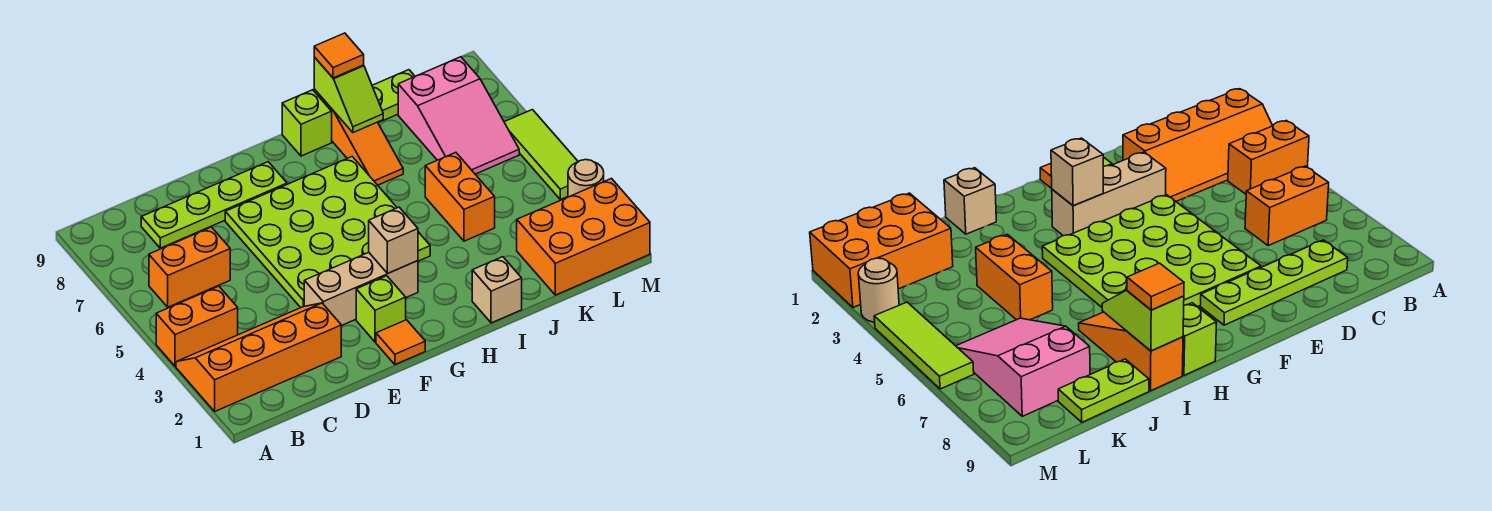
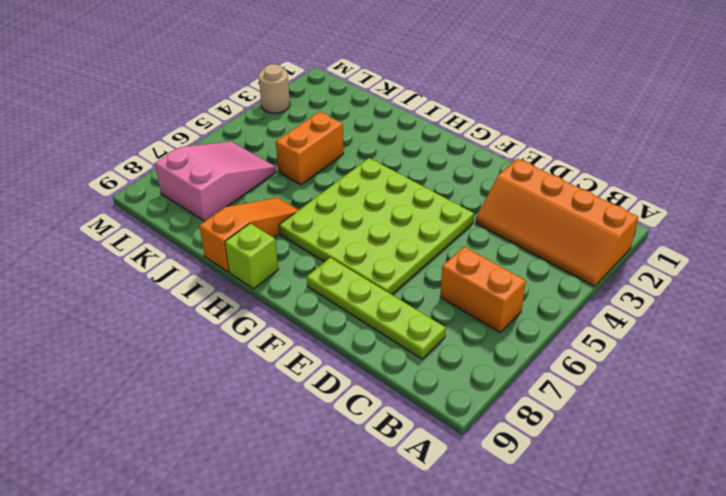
none -> orange brick A4:B4 level 1
none -> tan brick E3:G3 level 1
none -> orange tile F1 level 1

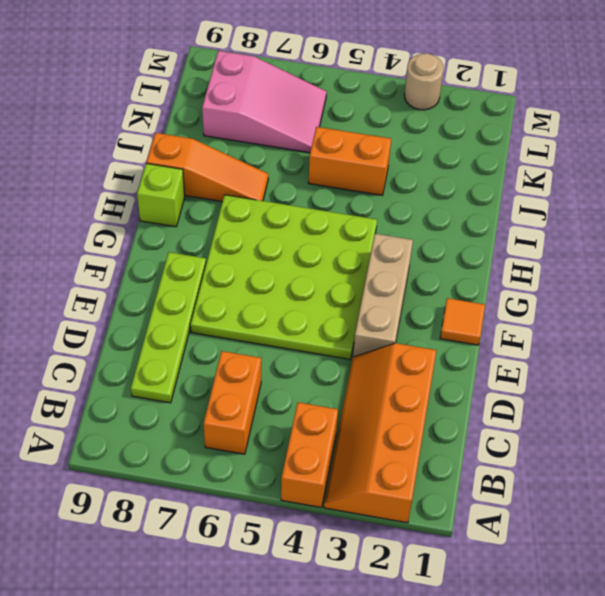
none -> lime brick F2 level 1
none -> tan brick I1 level 1
none -> lime plate J9:K9 level 1

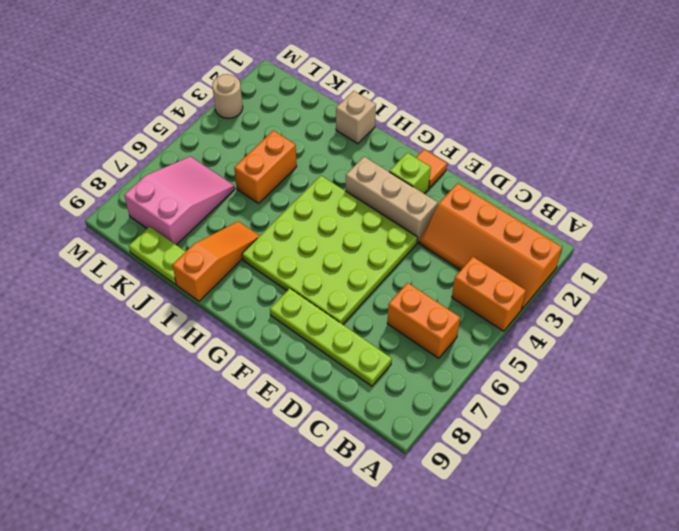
none -> lime brick H9 level 1
none -> orange brick K1:M2 level 1
none -> lime tile M4:M6 level 1

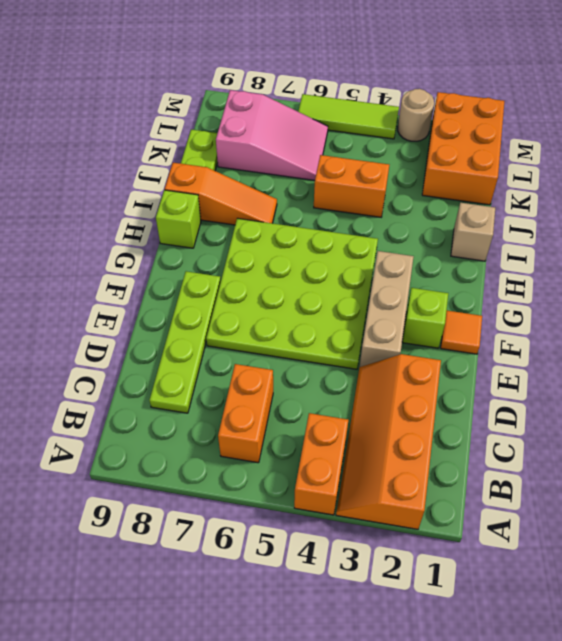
none -> tan brick G3 level 2
none -> lime slope I8:I9 level 2 top 9
none -> orange tile I9 level 3

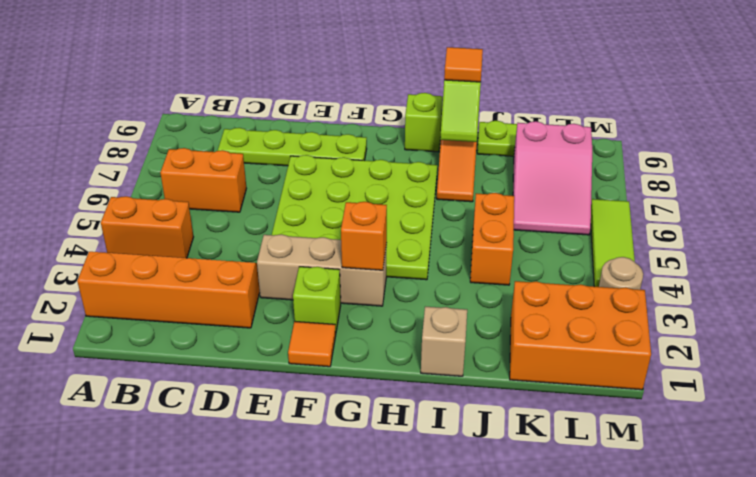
orange brick G3 level 2 -> tan brick G3 level 2

